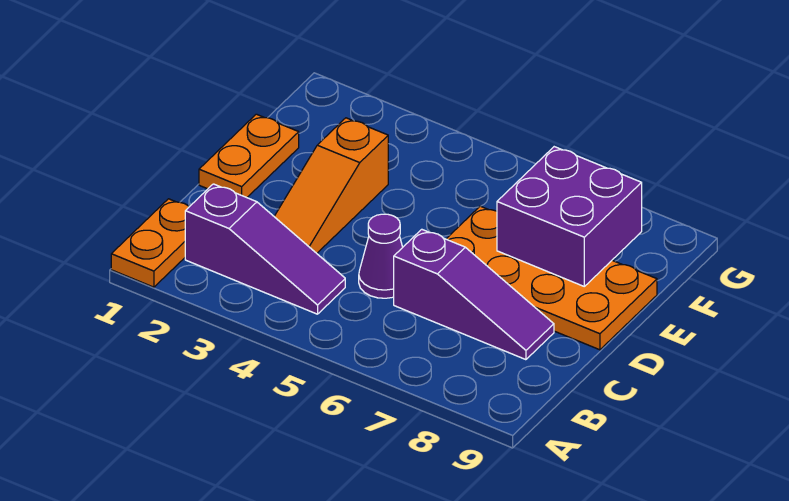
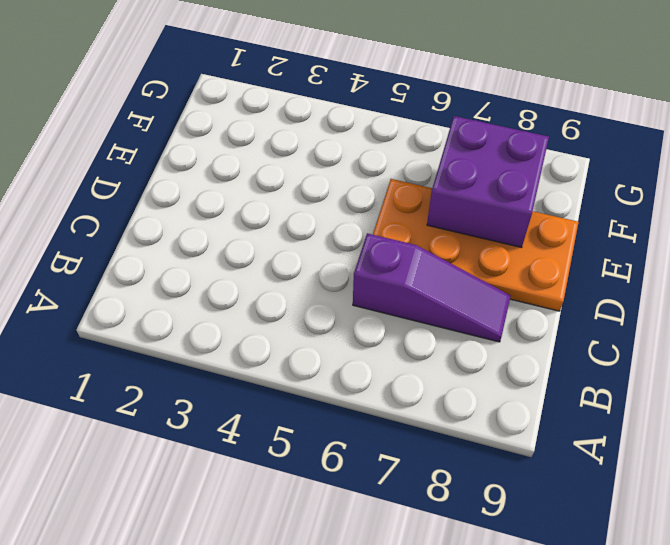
none -> orange plate A1:B1 level 1
none -> purple slope B2:B4 level 1 top 2

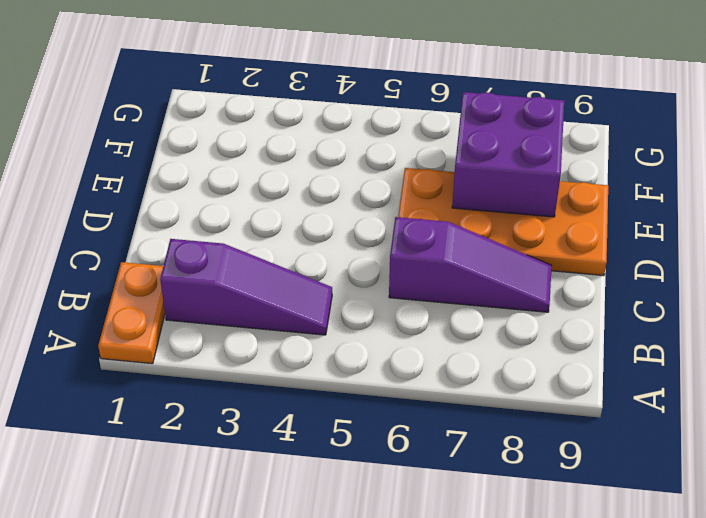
none -> orange slope C3:E3 level 1 top E
none -> purple cone C5 level 1

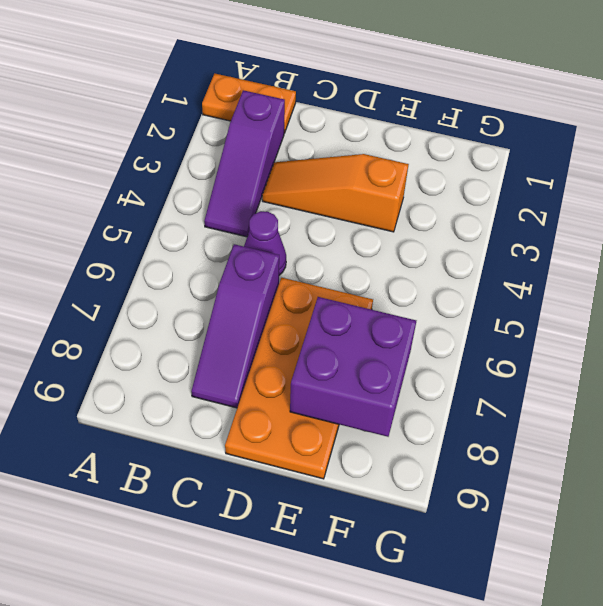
none -> orange plate D1:E1 level 1

